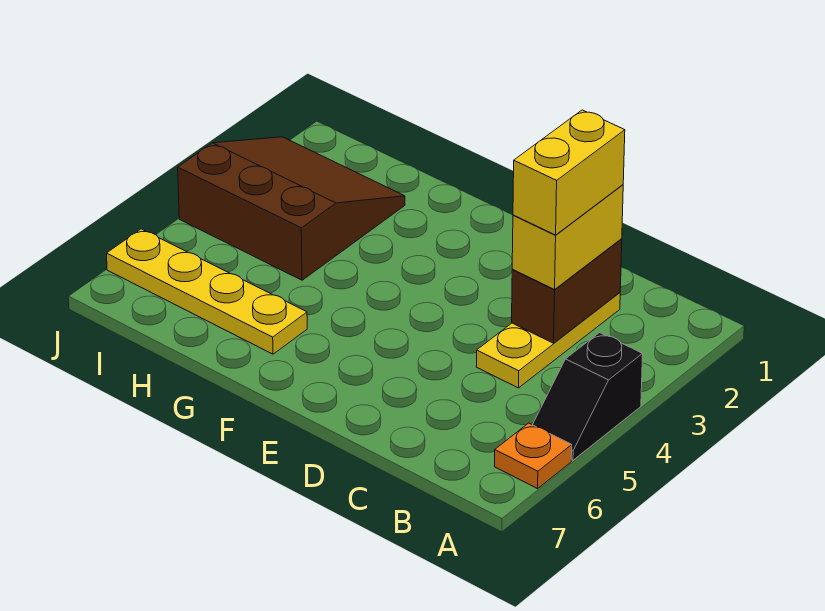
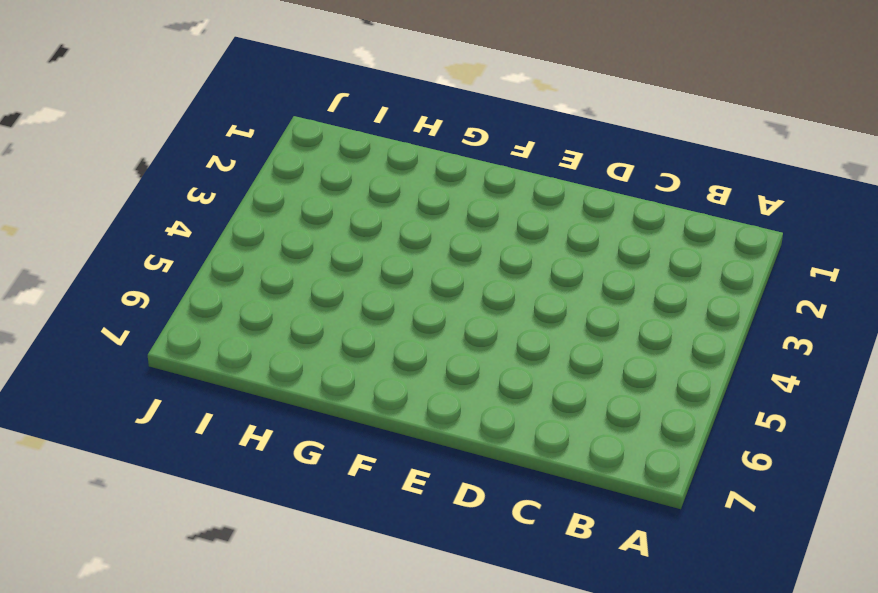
none -> black slope A4:A5 level 1 top 4
none -> orange plate A6 level 1

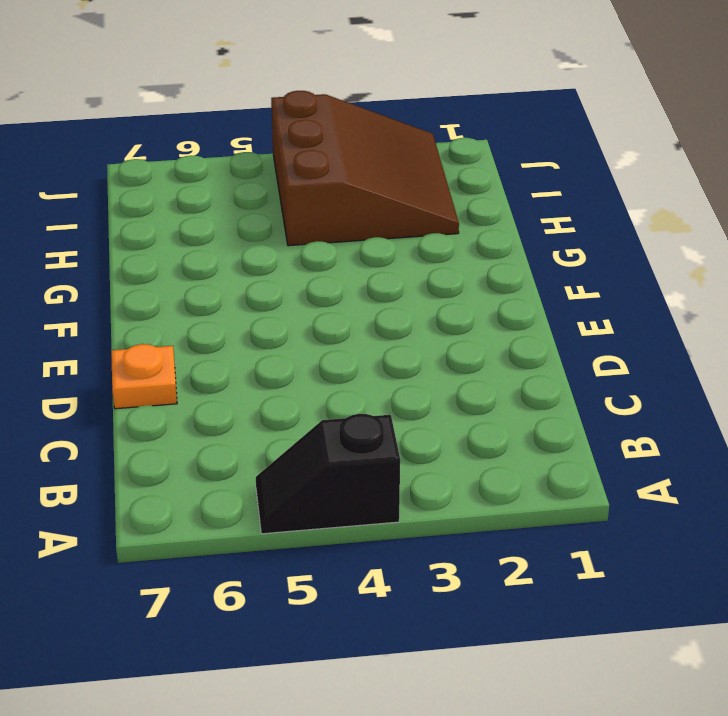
orange plate D7 level 1 -> orange plate A6 level 1
none -> yellow plate C2:C4 level 1
none -> yellow plate G6:J6 level 1

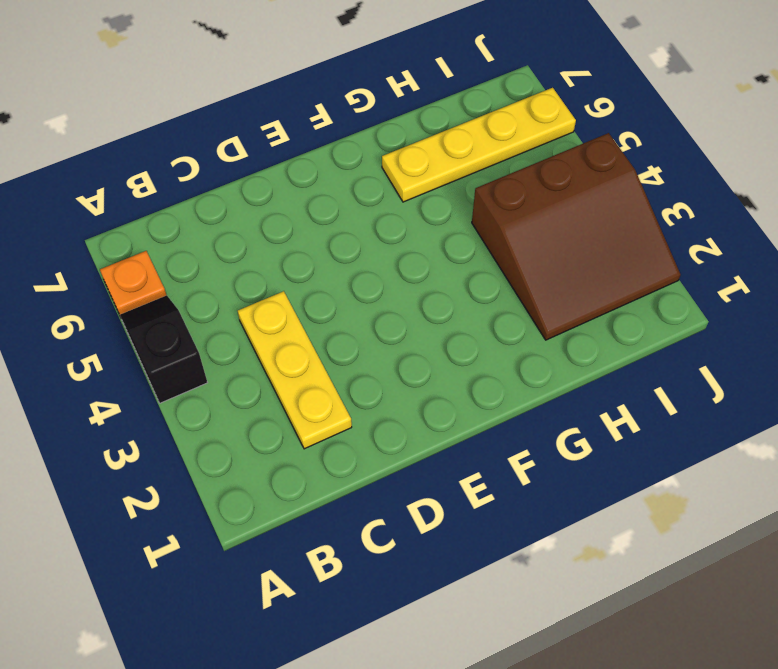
none -> brown brick C2:C3 level 2
none -> yellow brick C2:C3 level 3

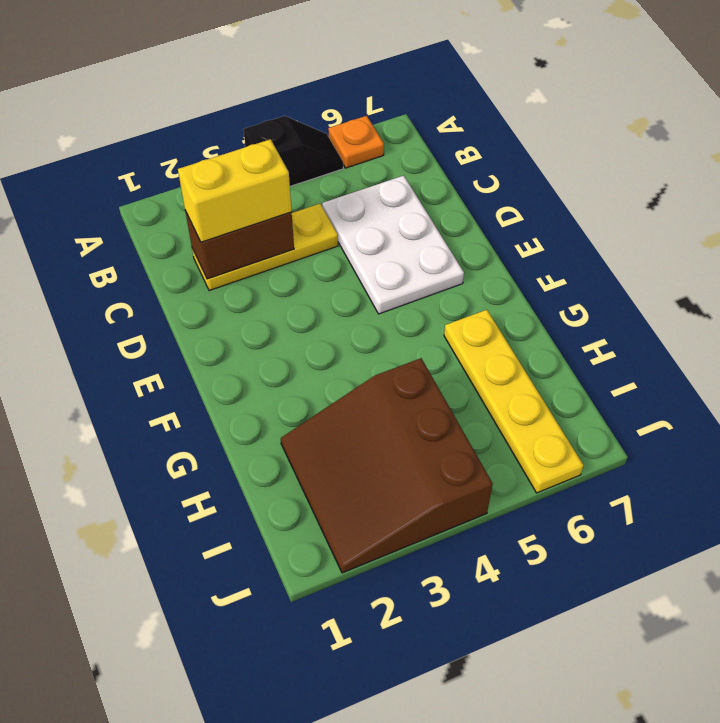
white plate C5:E6 level 1 -> none
none -> yellow brick C2:C3 level 4

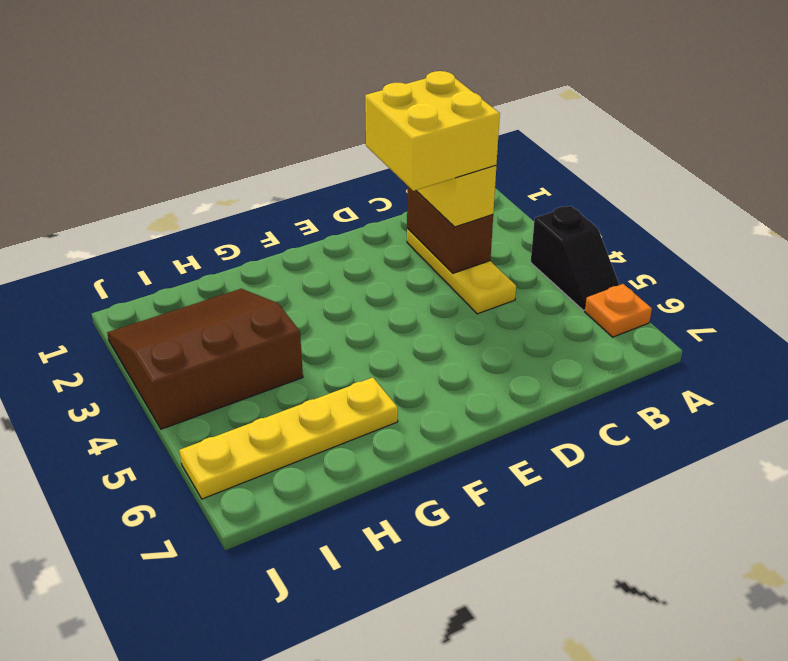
yellow brick C2:D3 level 4 -> yellow brick C2:C3 level 4

